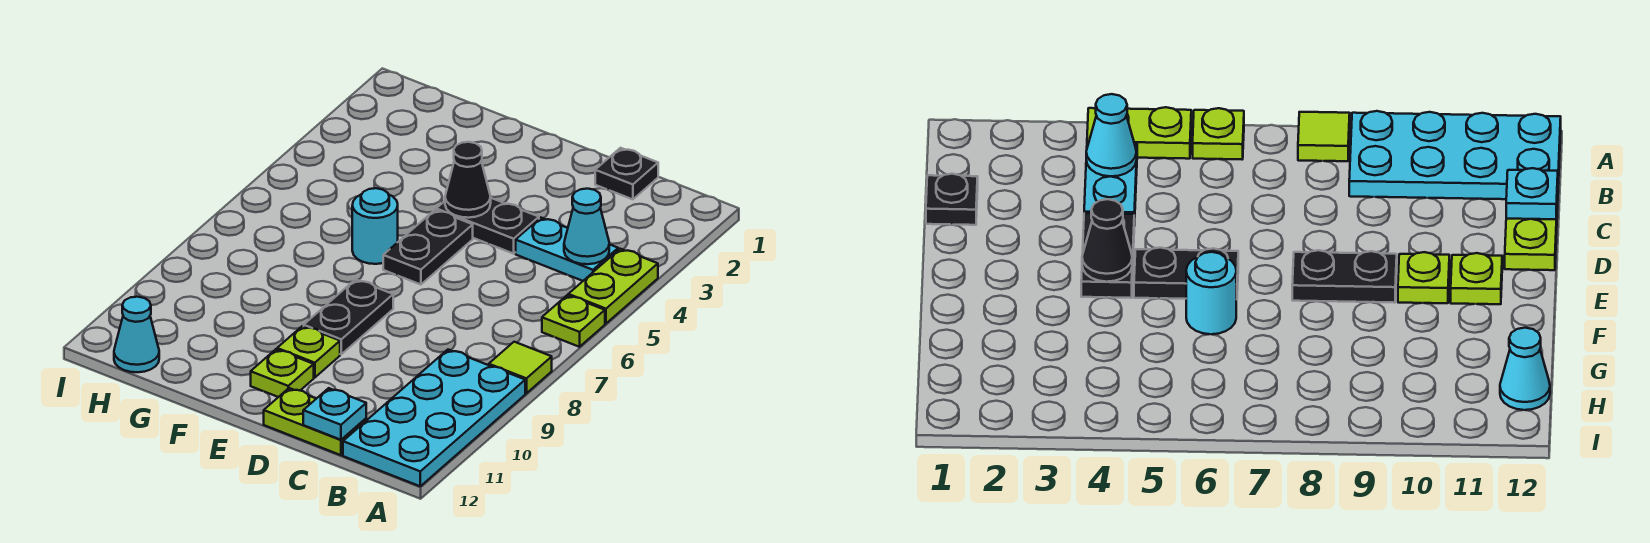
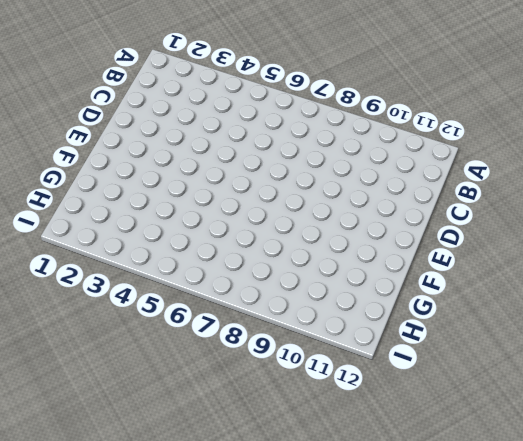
none -> lime plate A4:A5 level 1
none -> lime plate A6 level 1
none -> lime tile A8 level 1

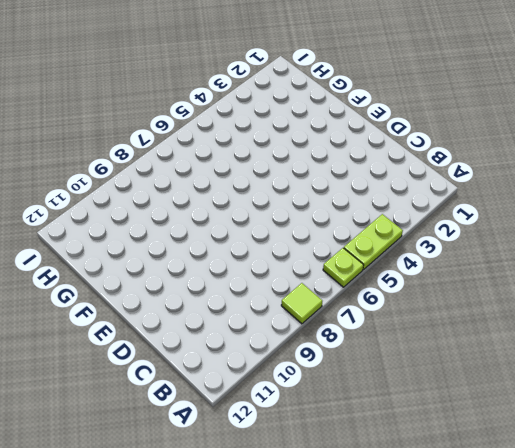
none -> cyan plate A9:B12 level 1
none -> cyan plate B4:C4 level 1
none -> black plate C1 level 1

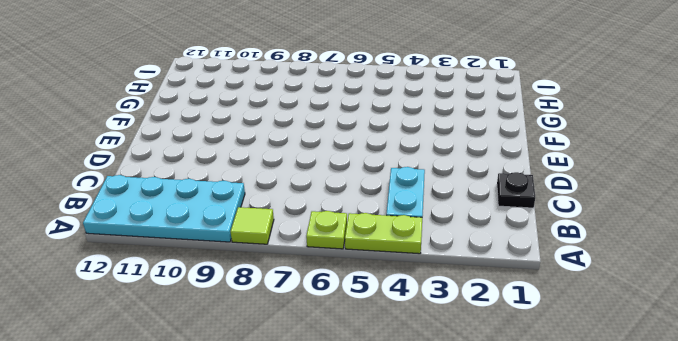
none -> lime plate C12:D12 level 1
none -> black plate D4:E4 level 1
none -> black plate E5:E6 level 1

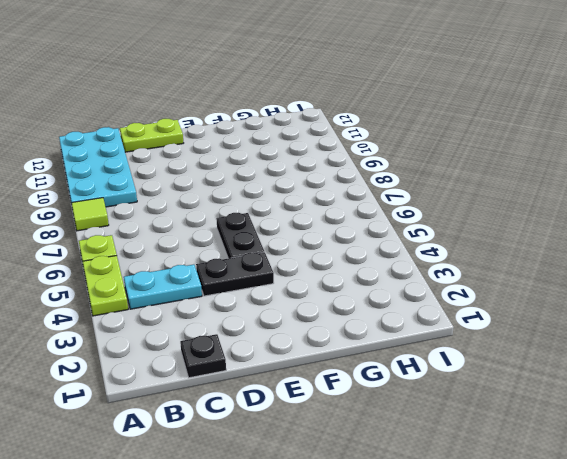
none -> black plate E8:E9 level 1
none -> lime plate E10 level 1
none -> lime plate E11 level 1

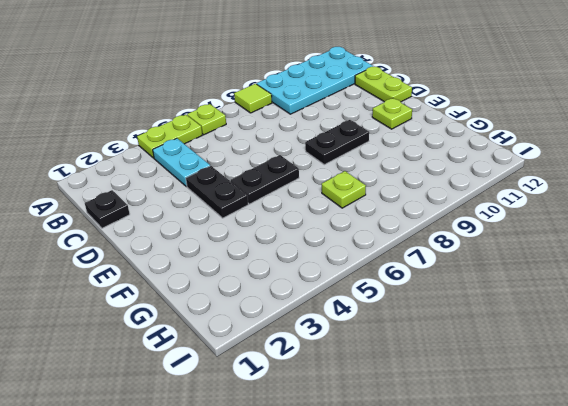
lime plate G7 level 1 -> lime plate E10 level 1
none -> cyan round brick F6 level 1
none -> cyan cone H12 level 1
none -> cyan cone B4 level 2

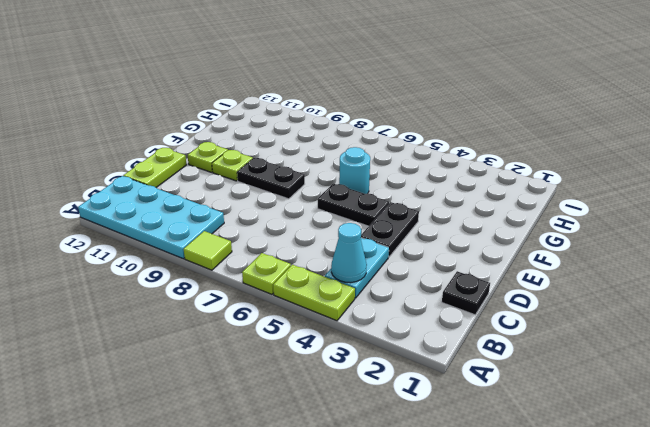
none -> cyan cone H12 level 1
none -> cyan plate C12 level 2
none -> black cone E4 level 2

